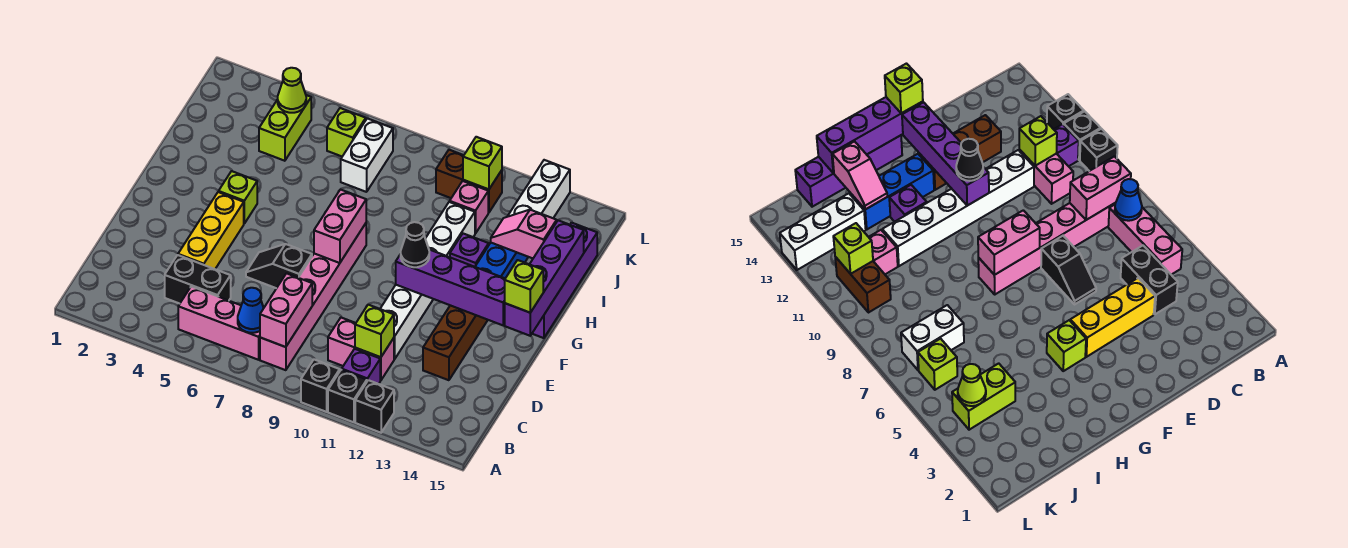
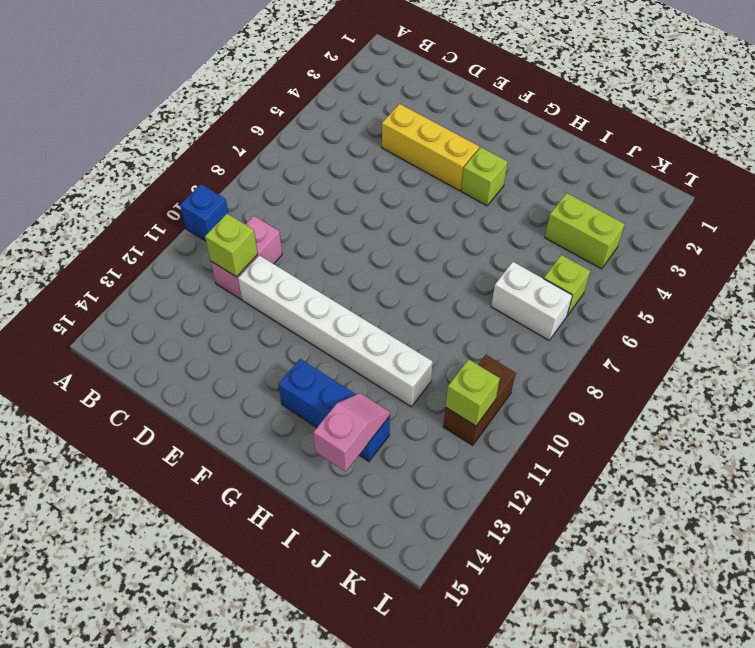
blue brick A10 level 1 -> black brick A10 level 1
none -> black brick A11 level 1
none -> black brick A12 level 1
none -> pink brick B5:B7 level 1
none -> pink brick B8:G8 level 1

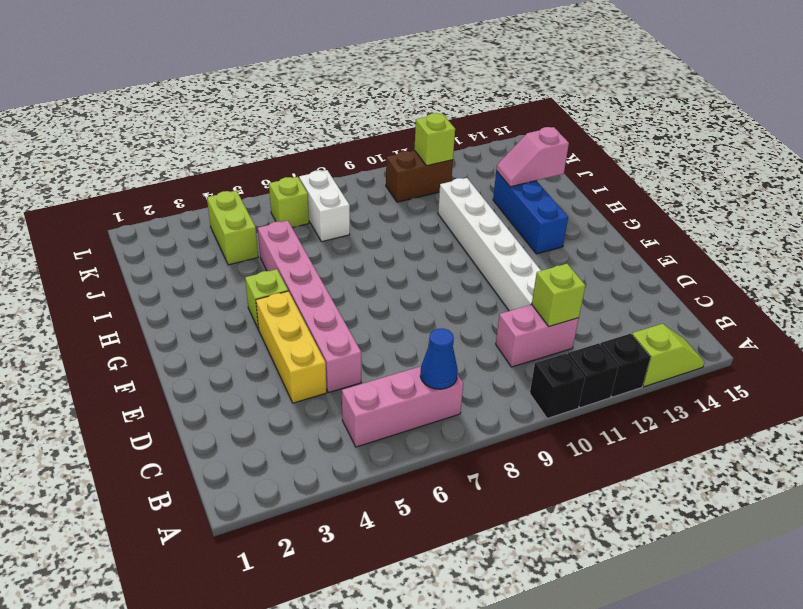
lime slope A13:A14 level 1 top 13 -> none
pink brick D5:I5 level 1 -> pink brick B8:G8 level 1
none -> purple brick B11 level 1
none -> black brick C4:C5 level 1
none -> brown brick D13:F13 level 1
none -> black slope E6:E7 level 1 top 7

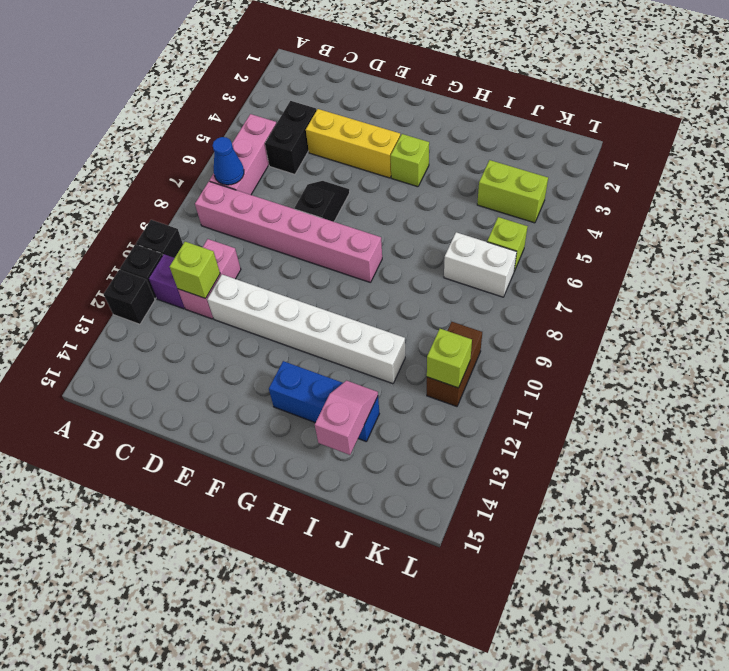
none -> brown brick D13:F13 level 1
none -> purple brick G15:J15 level 1
none -> purple brick H12 level 1
none -> pink brick J11 level 1

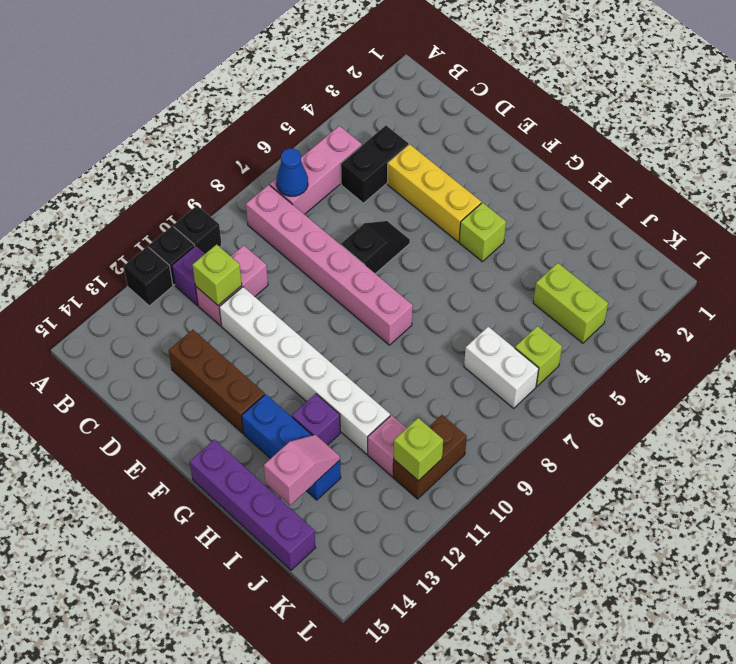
none -> white brick J13:L13 level 1
none -> pink brick B8:C8 level 2
none -> pink brick F8:G8 level 2
none -> purple brick F11:F14 level 2

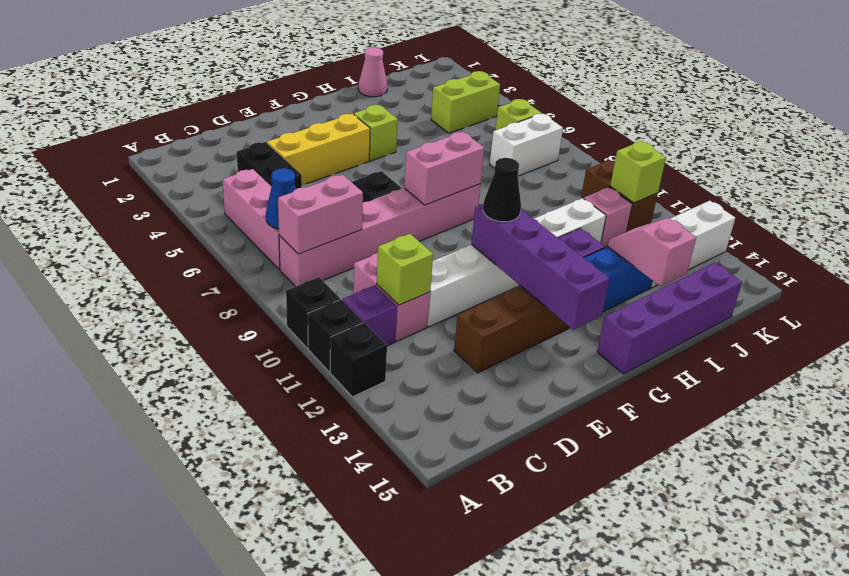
pink cone I1 level 1 -> none
none -> purple brick F15:I15 level 2
none -> lime cone K4 level 2
none -> lime brick F15 level 3

